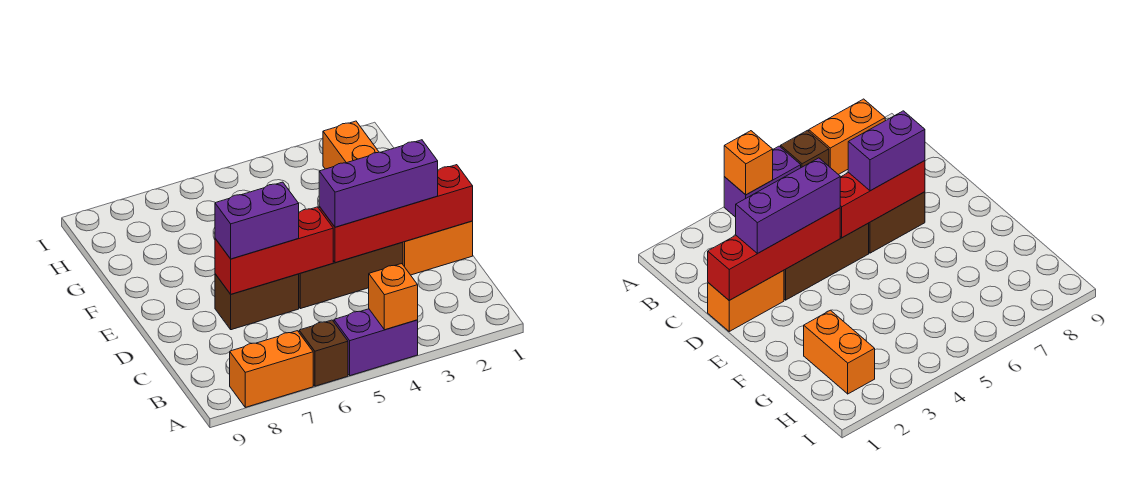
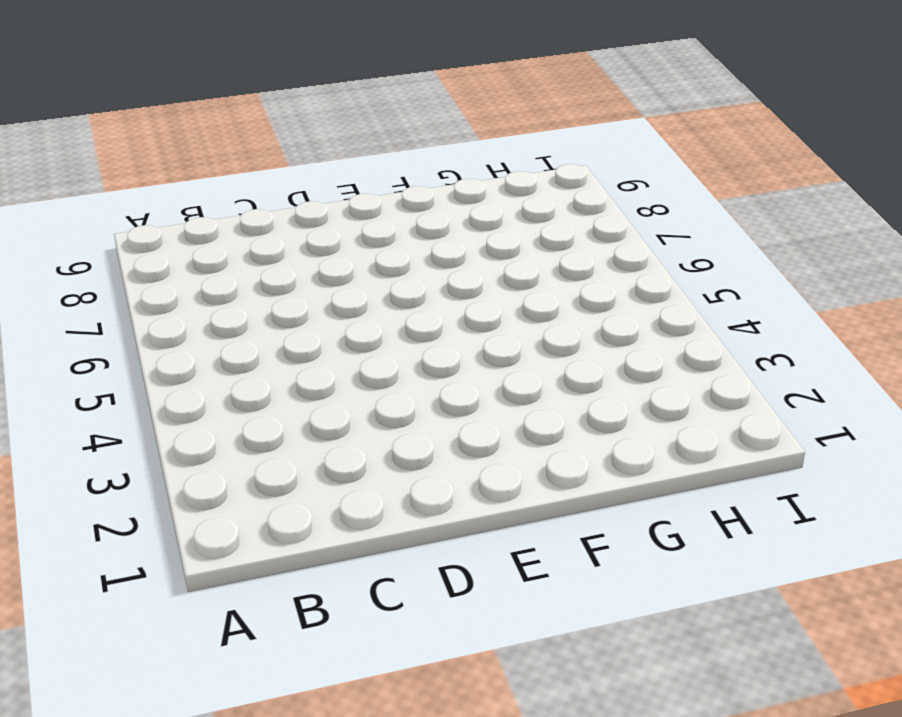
none -> purple brick A4:A5 level 1
none -> brown brick A6 level 1
none -> orange brick A7:A8 level 1

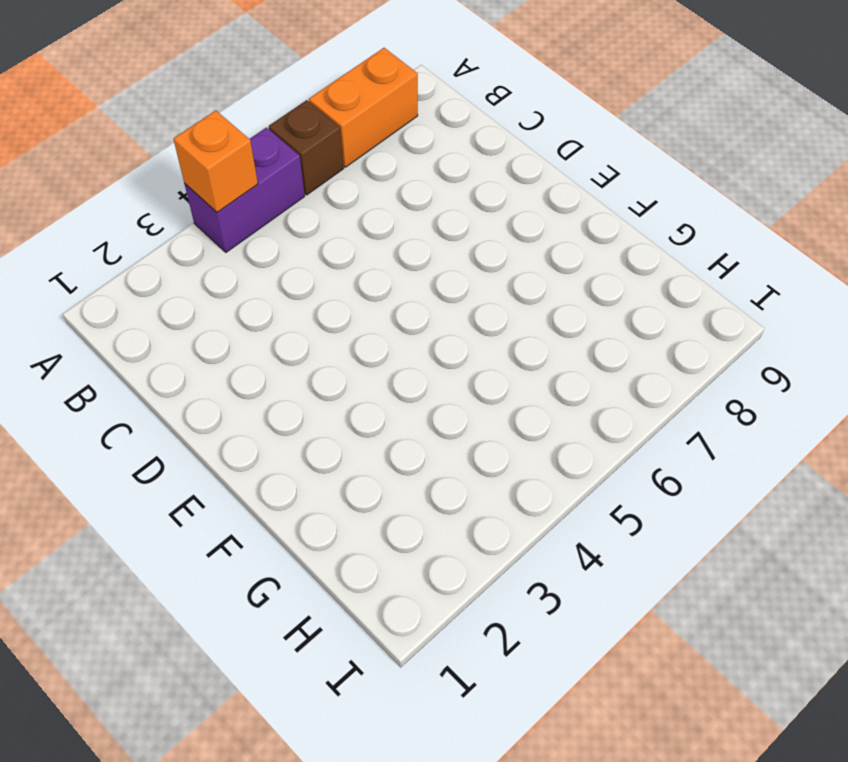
none -> orange brick D1:D2 level 1
none -> brown brick D3:D5 level 1
none -> brown brick D6:D7 level 1

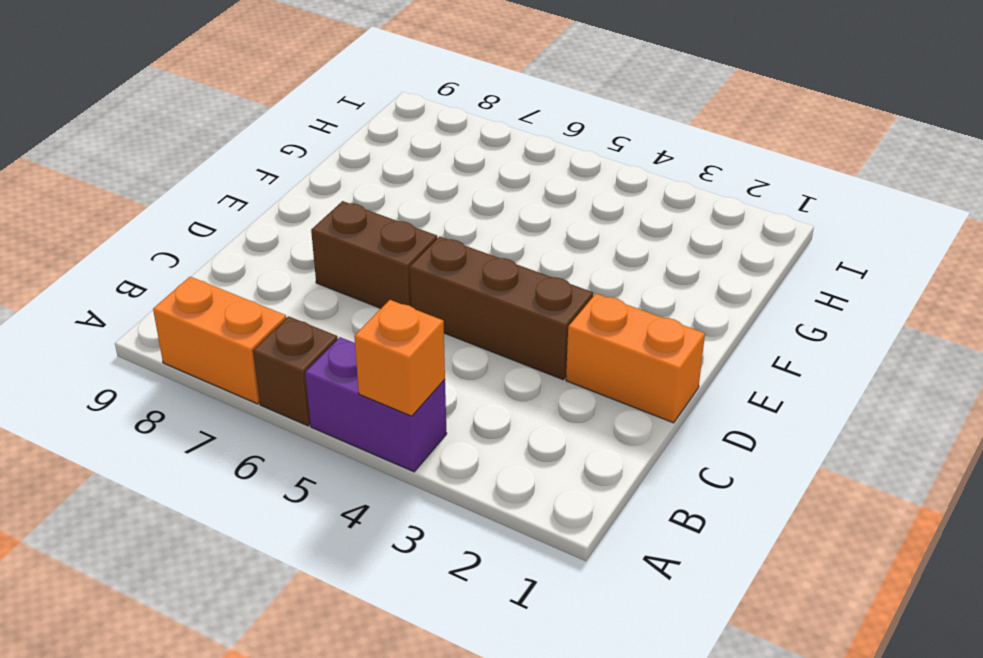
none -> orange brick G2:H2 level 1
none -> red brick D1:D4 level 2
none -> red brick D5:D7 level 2

